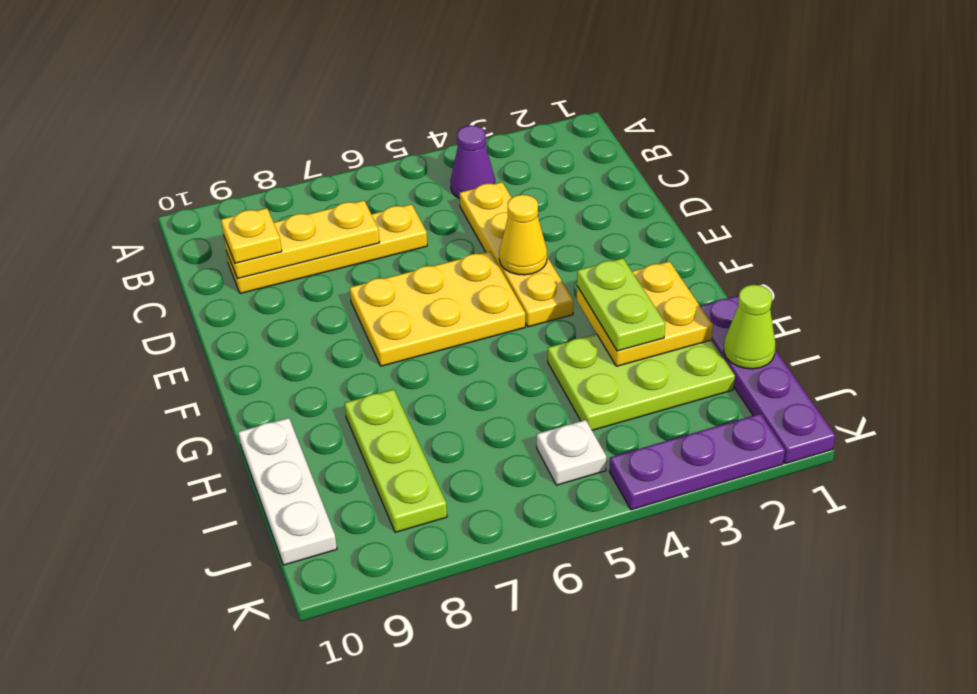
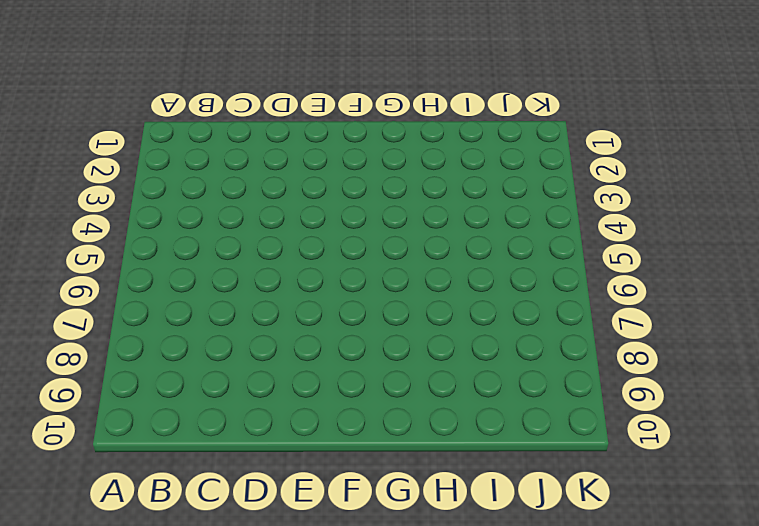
none -> purple cone B4 level 1
none -> yellow plate C4:F4 level 1
none -> yellow plate C6:C9 level 1

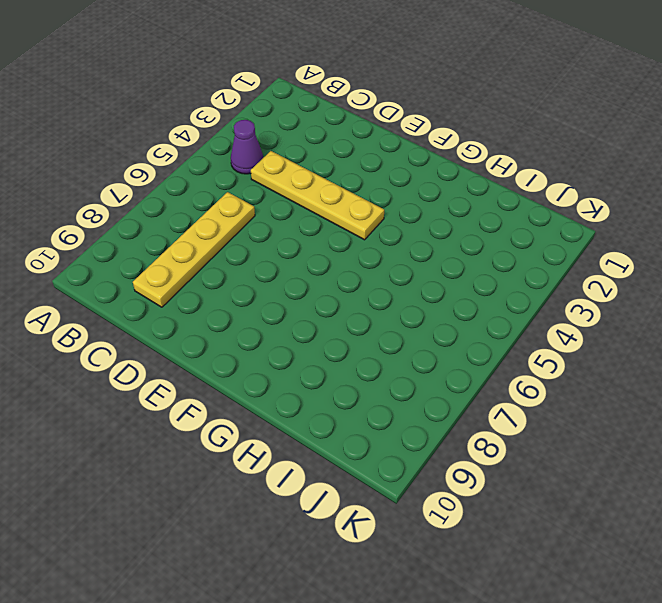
none -> yellow plate E5:F7 level 1
none -> purple plate H1:K1 level 1
none -> lime plate H2:I4 level 1

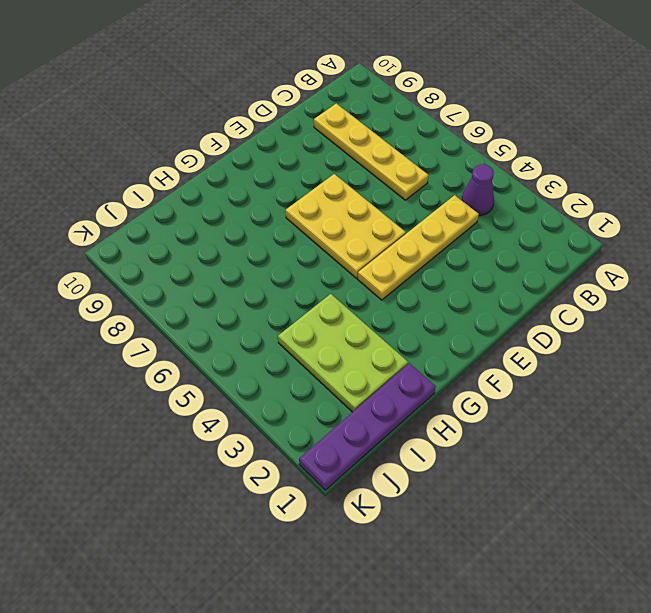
none -> lime plate H8:J8 level 1
none -> white plate H10:J10 level 1
none -> white plate J5 level 1

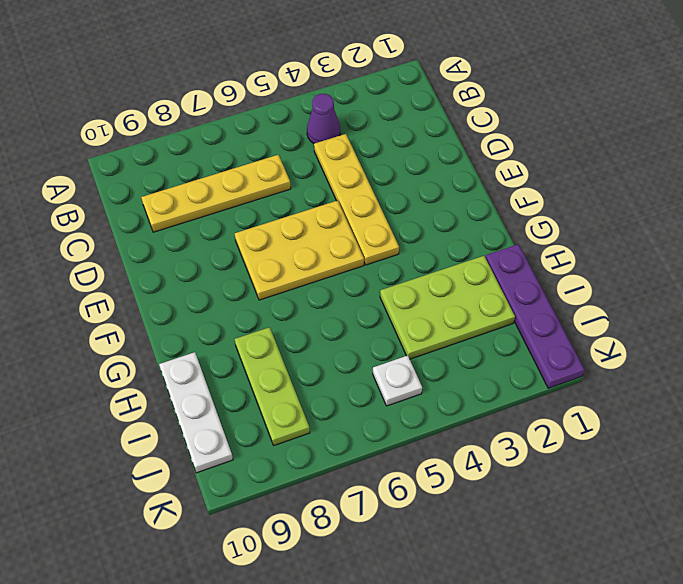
none -> purple plate K2:K4 level 1
none -> yellow plate C7:C9 level 2
none -> yellow cone E4 level 2

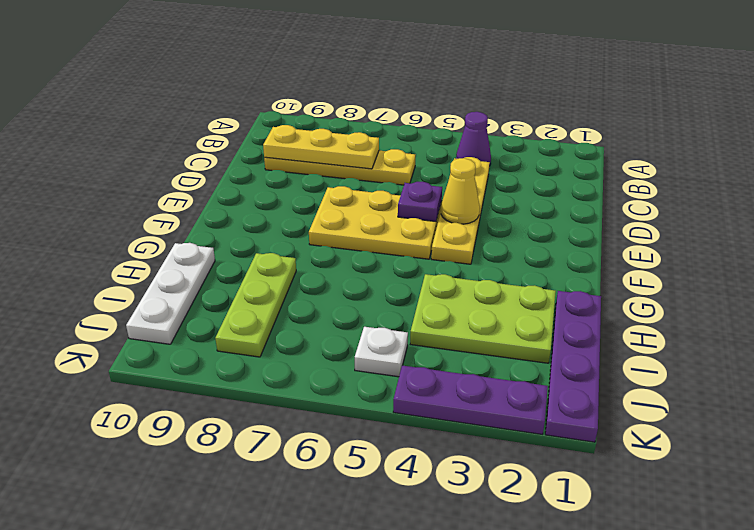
purple plate E5 level 2 -> none
none -> yellow plate G2:H3 level 2
none -> lime cone I1 level 2
none -> yellow plate C9 level 3

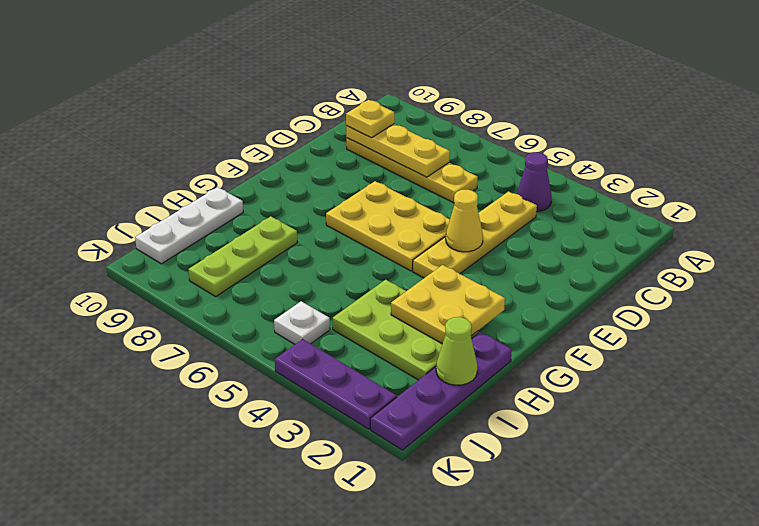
none -> lime plate G3:H3 level 3

